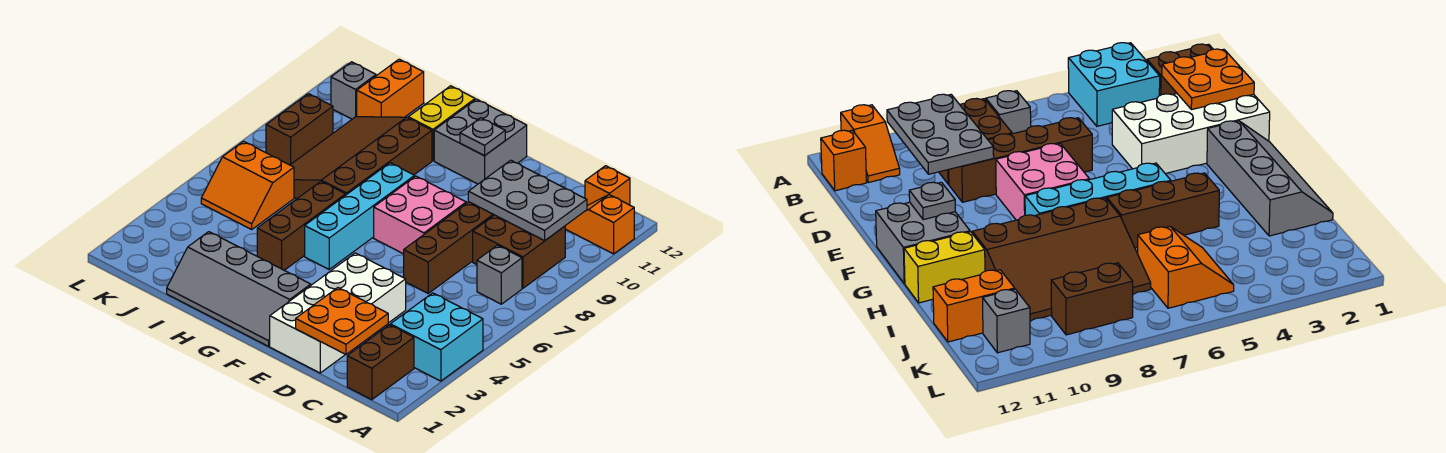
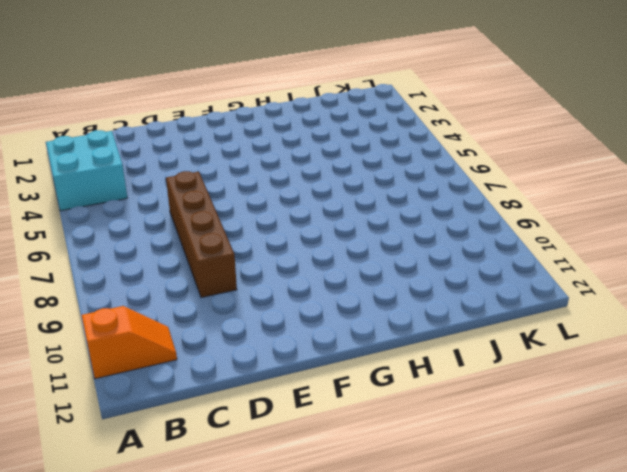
none -> brown brick B1:B2 level 1
none -> grey brick B7 level 1
none -> brown brick B8:C9 level 1

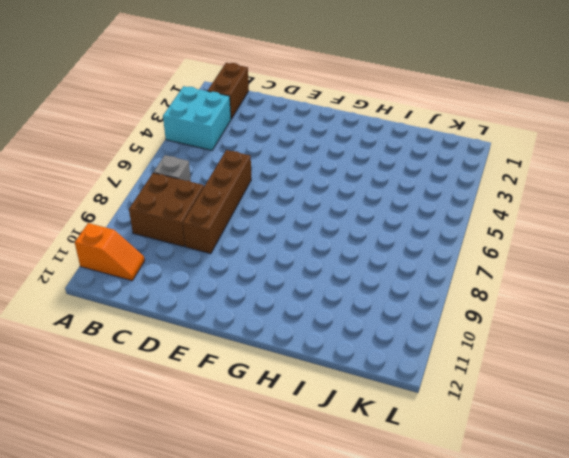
none -> orange brick B12 level 1
none -> white brick D1:E4 level 1
none -> pink brick E7:F8 level 1

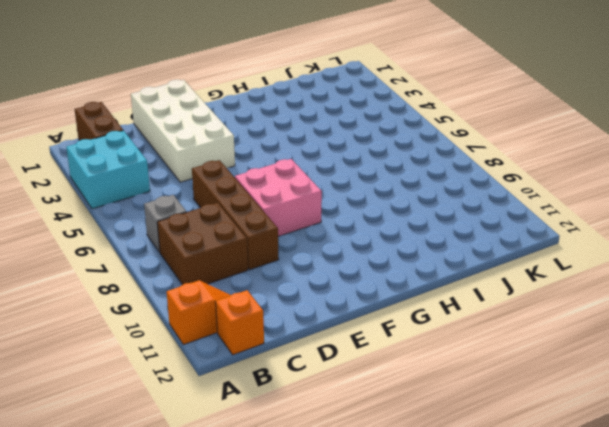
none -> grey slope F1:I2 level 1 top 2
none -> grey brick F11:G12 level 1
none -> cyan brick G5:G8 level 1

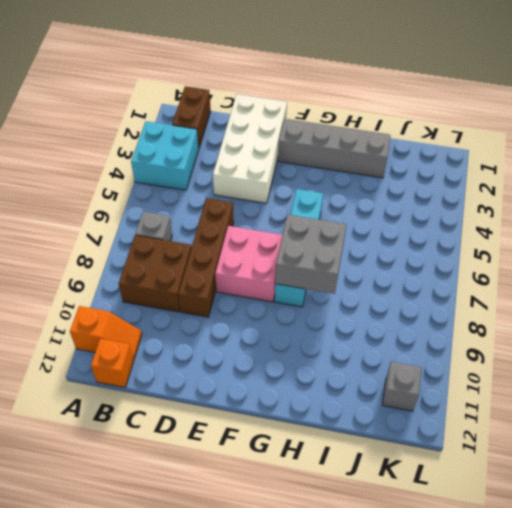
grey brick G7:H8 level 2 -> grey brick F11:G12 level 1
none -> brown brick H4:H6 level 1
none -> brown slope H7:J10 level 1 top H
none -> yellow brick H11:H12 level 1

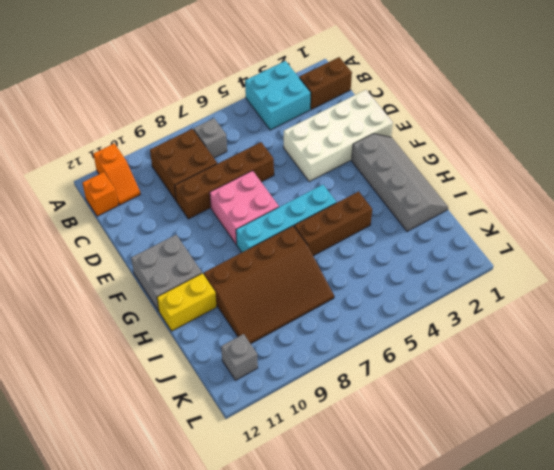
none -> orange slope J5:K6 level 1 top 6
none -> orange brick J11:J12 level 1
none -> brown brick K8:K9 level 1

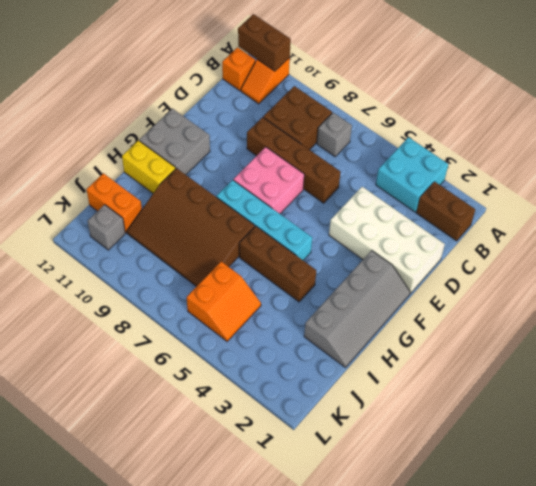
brown brick A11:A12 level 2 -> brown brick K8:K9 level 1
none -> grey plate B9:D10 level 2
none -> orange plate C1:D2 level 2
none -> grey plate F11 level 2

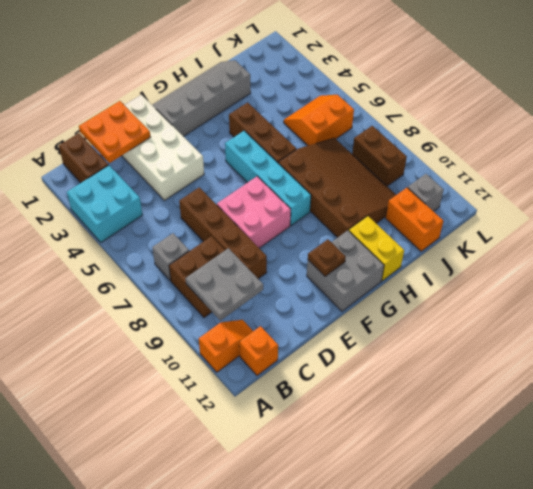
grey plate B9:C10 level 2 -> grey plate B9:D10 level 2
brown plate F11 level 2 -> grey plate F11 level 2

